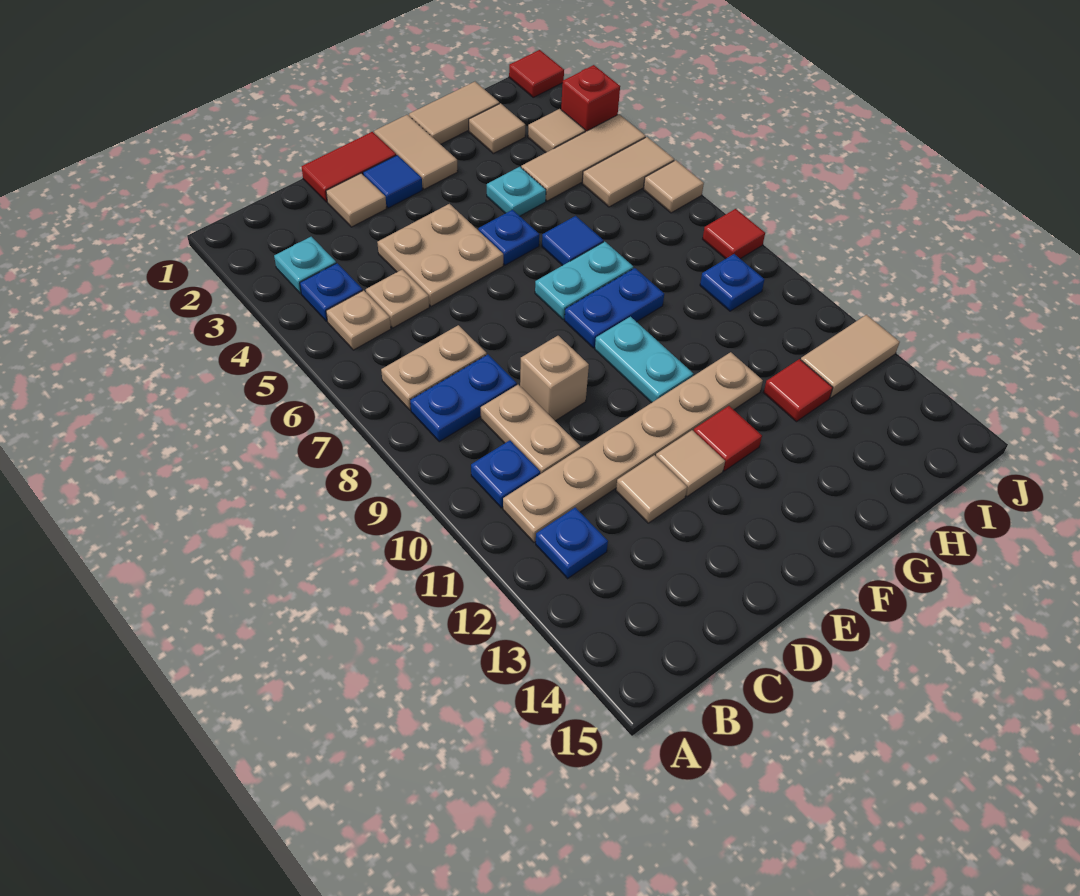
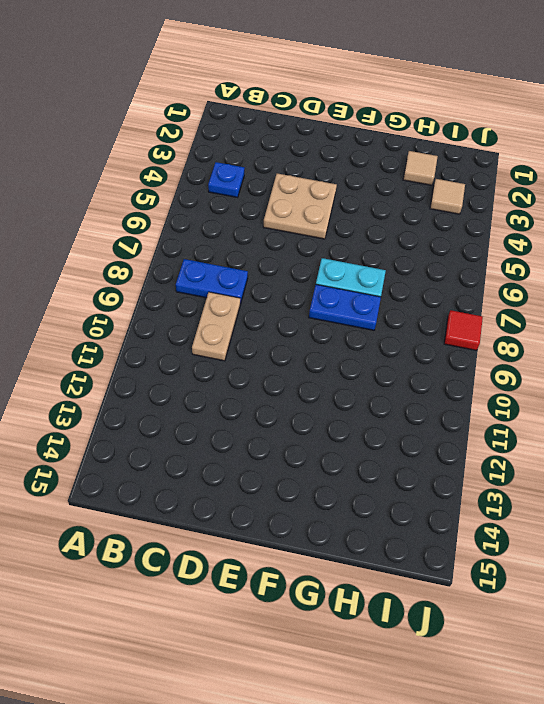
none -> cyan plate B3 level 1
none -> tan plate B5 level 1
none -> tan plate B7:C7 level 1
none -> blue plate B10 level 1

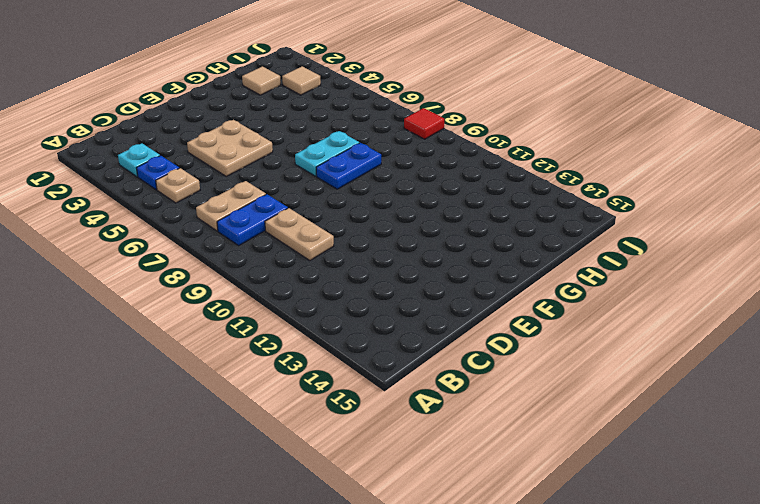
none -> blue plate B10 level 1
none -> tan plate B11:G11 level 1
none -> blue plate B12 level 1
none -> tan plate C5 level 1

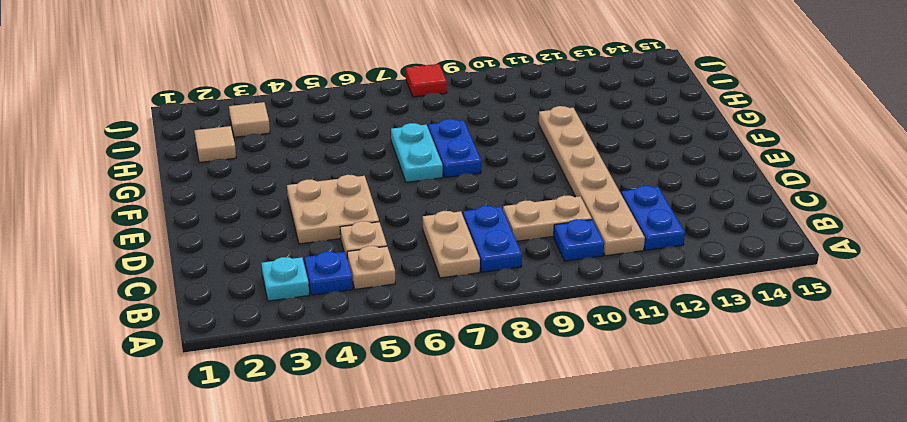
blue plate B12:C12 level 1 -> blue plate B12 level 1
none -> red tile D1:E1 level 1
none -> tan tile D2 level 1
none -> tan brick D9 level 1
none -> tan tile D12 level 1

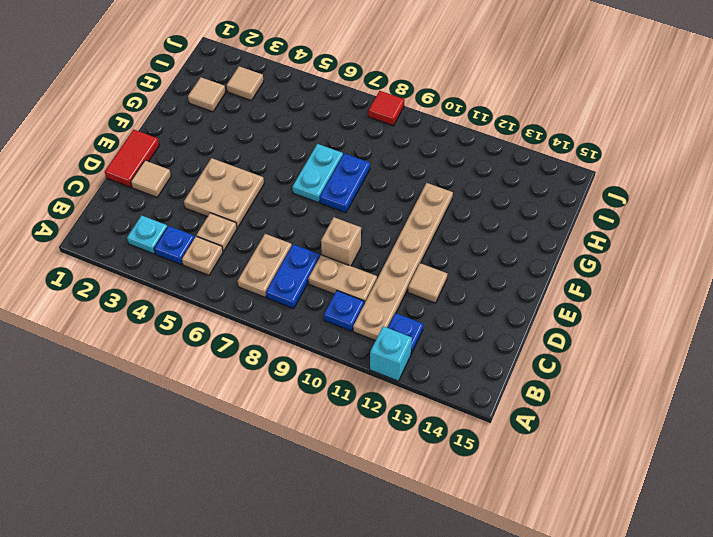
cyan brick A12 level 1 -> none
none -> blue tile E2 level 1
none -> tan tile E12 level 1
none -> tan tile F1:F2 level 1
none -> blue plate F5 level 1

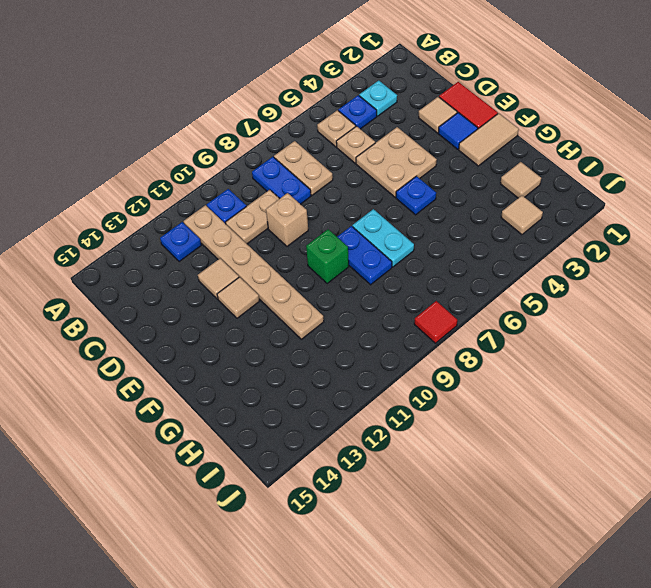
green brick F9 level 1 -> cyan plate F9:F10 level 1
none -> red tile F12 level 1
none -> tan tile G1:H1 level 1
none -> cyan plate G4 level 1
none -> blue tile G6 level 1

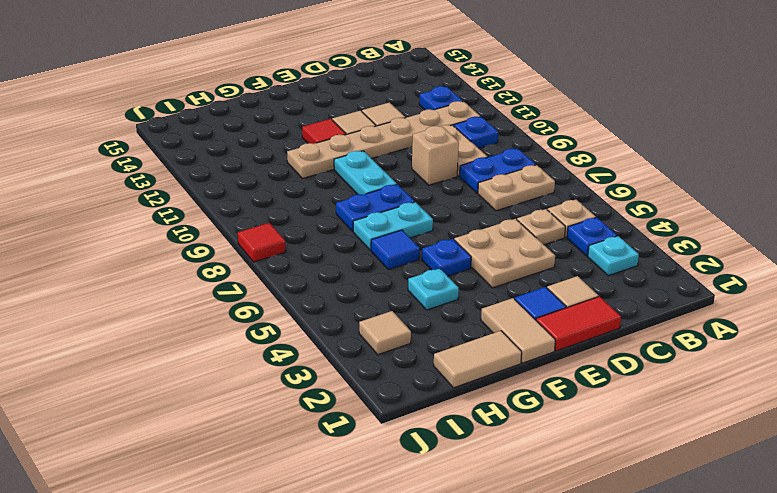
none -> tan tile H2 level 1
none -> tan tile H4:J4 level 1
none -> red tile H12 level 1
none -> tan tile I5:J5 level 1

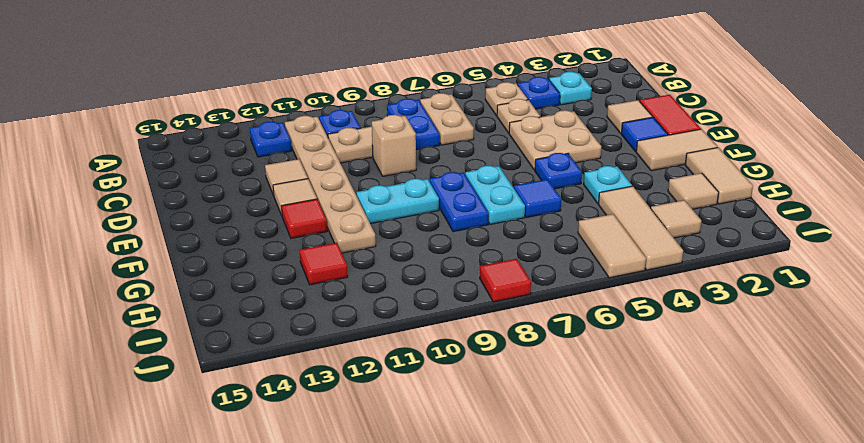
none -> blue plate I9 level 1
none -> tan tile I12:J12 level 1
none -> red tile J1 level 1
none -> red brick J3 level 1

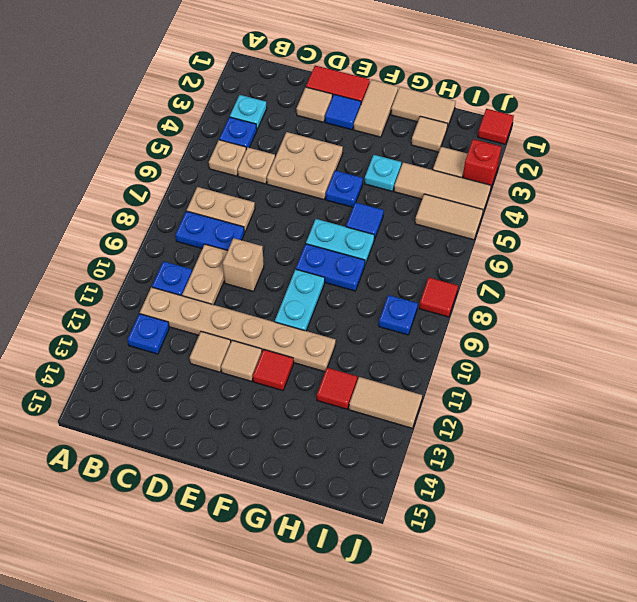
none -> tan tile J6 level 1

